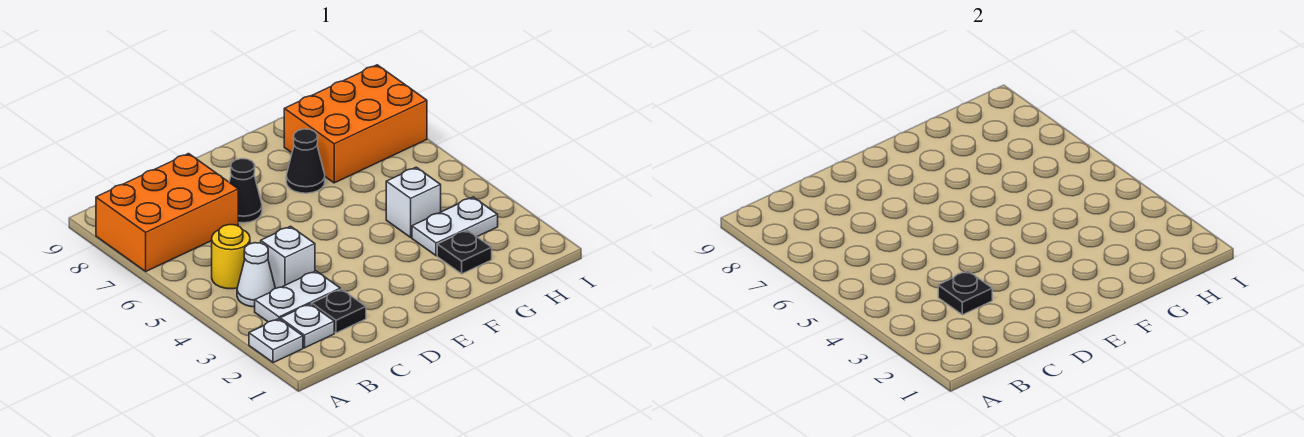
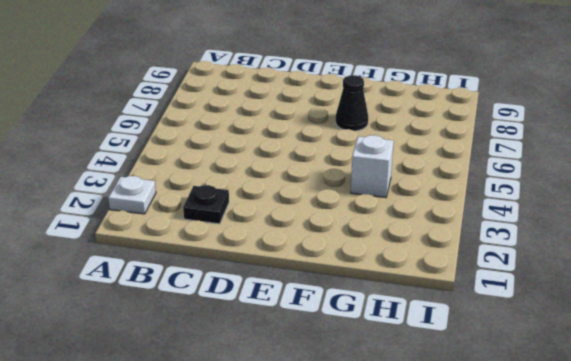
none -> orange brick A7:C8 level 1
none -> white plate B2 level 1
none -> white plate B3:C3 level 1

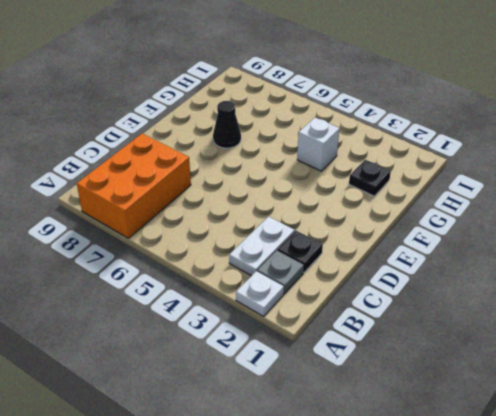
grey plate B2 level 1 -> white plate B2 level 1
none -> white cone B4 level 1
none -> yellow round brick B5 level 1
none -> white brick C4 level 1

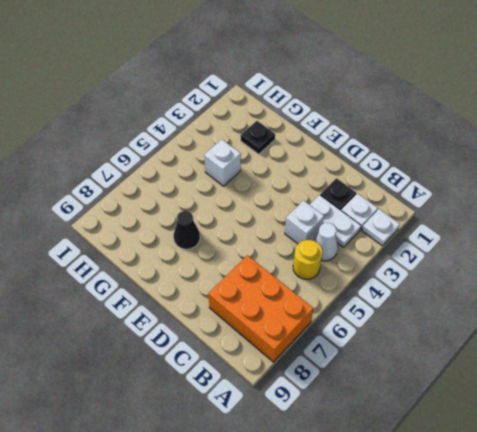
none -> black cone D7 level 1
none -> white plate G3:H3 level 1
none -> orange brick G7:I8 level 1

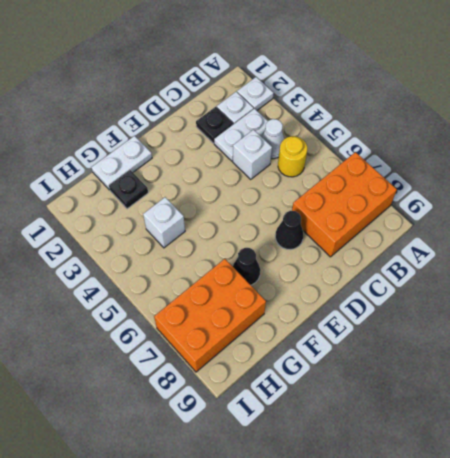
white plate F1:G1 level 1 -> white plate G3:H3 level 1
none -> black plate C3 level 2

